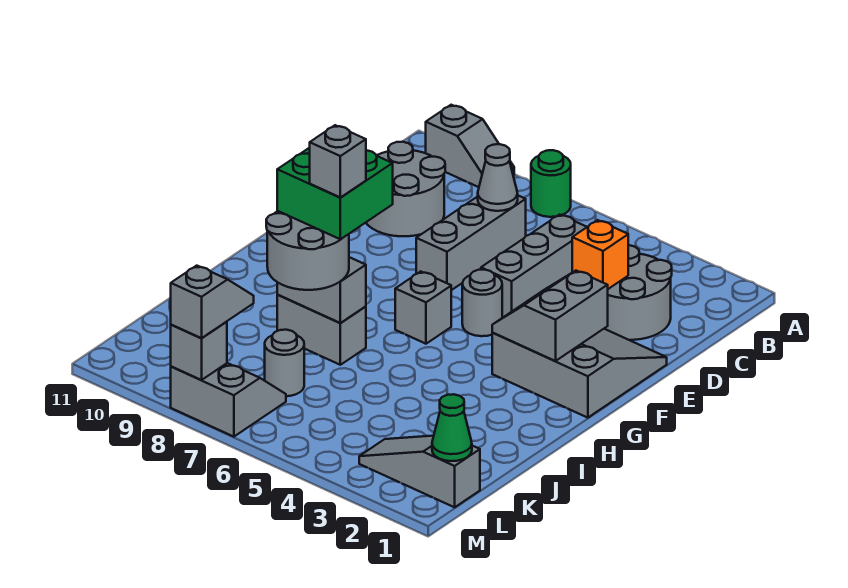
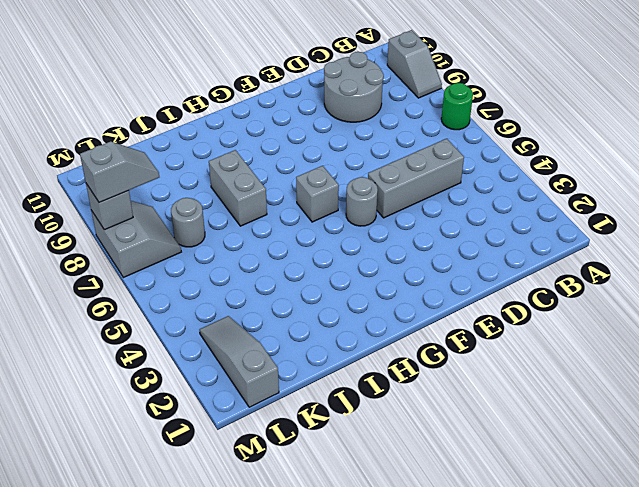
none -> grey round brick C2:D3 level 1
none -> grey brick C7:E7 level 1
none -> grey slope E1:G3 level 1 top G

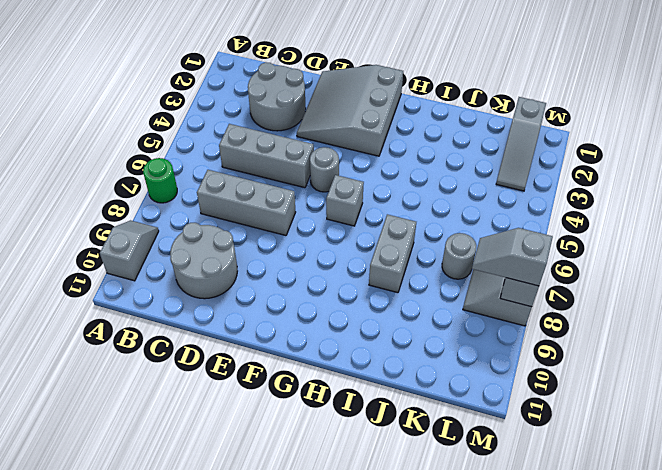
none -> grey cone C7 level 2
none -> orange brick D3 level 2
none -> grey slope F2:G3 level 2 top 2

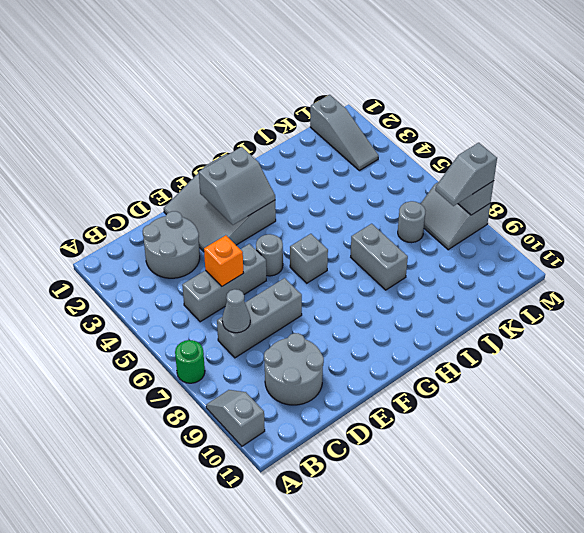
orange brick D5 level 2 -> orange brick D3 level 2
none -> grey brick I7:I8 level 2
none -> green cone L1 level 2
none -> grey round brick I7:J8 level 3

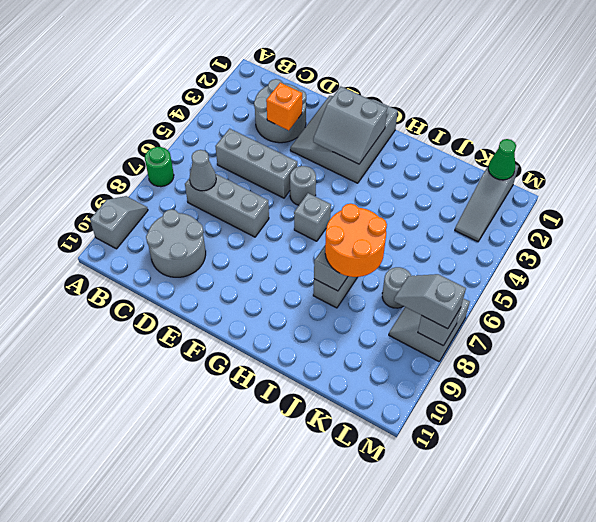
orange round brick I7:J8 level 3 -> grey round brick I7:J8 level 3
none -> green brick H7:I8 level 4
none -> grey brick I7 level 5

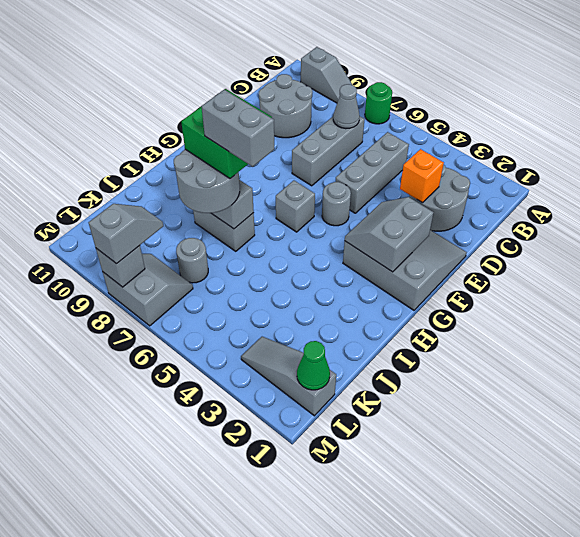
grey brick I6:I7 level 5 -> grey brick I7 level 5

